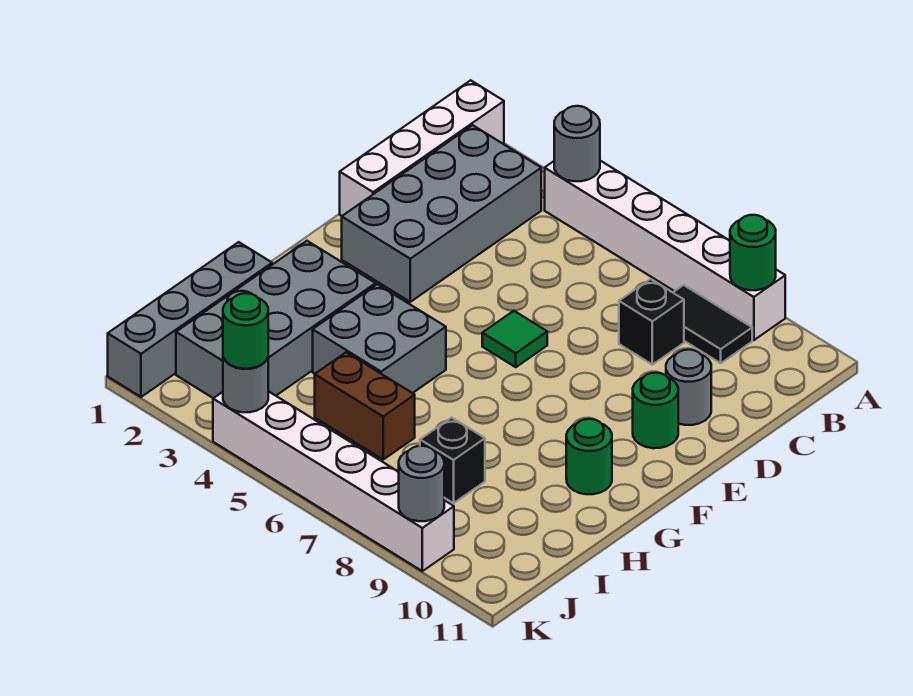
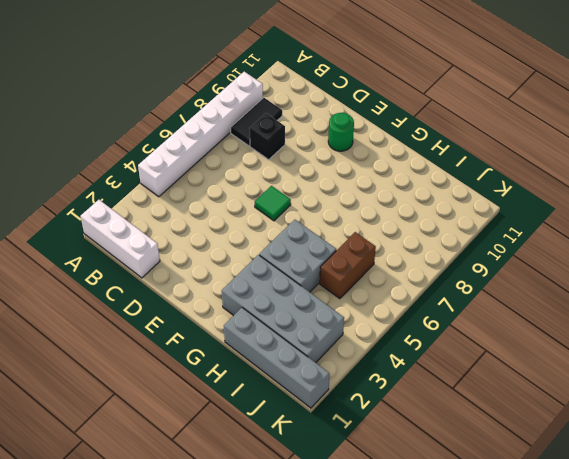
white brick A1:C1 level 1 -> white brick A1:D1 level 1
none -> grey brick B2:E3 level 1
none -> grey round brick D10 level 1
none -> green round brick G10 level 1

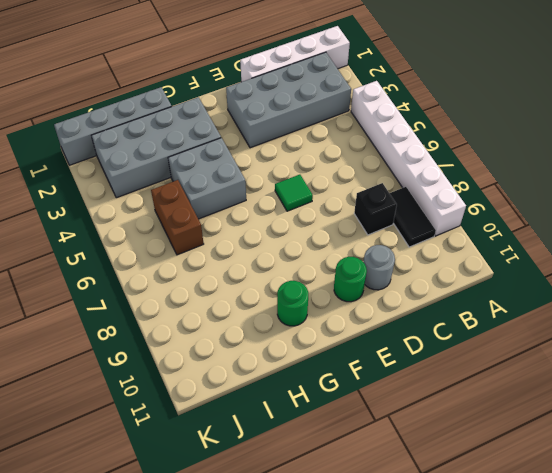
none -> black brick I8 level 1
none -> white brick K4:K9 level 1
none -> grey round brick A4 level 2

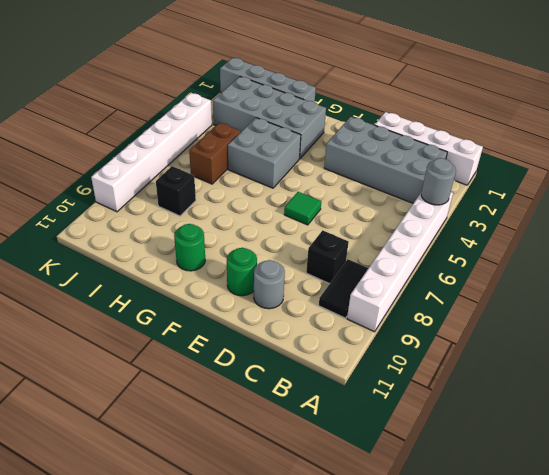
none -> green round brick A9 level 2
none -> grey round brick K4 level 2
none -> grey round brick K9 level 2

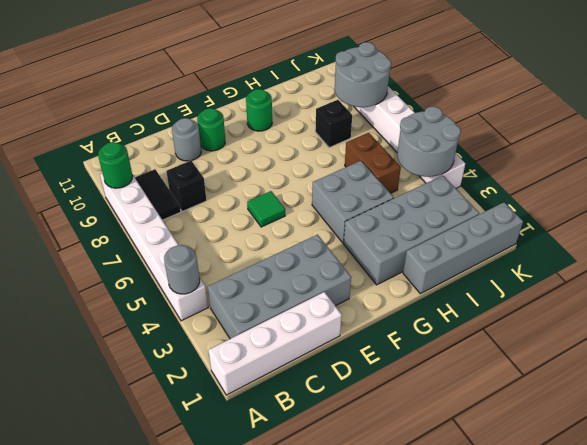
grey round brick J4:K5 level 2 -> grey round brick K4 level 2
grey round brick J8:K9 level 2 -> grey round brick K9 level 2
none -> green round brick K4 level 3

